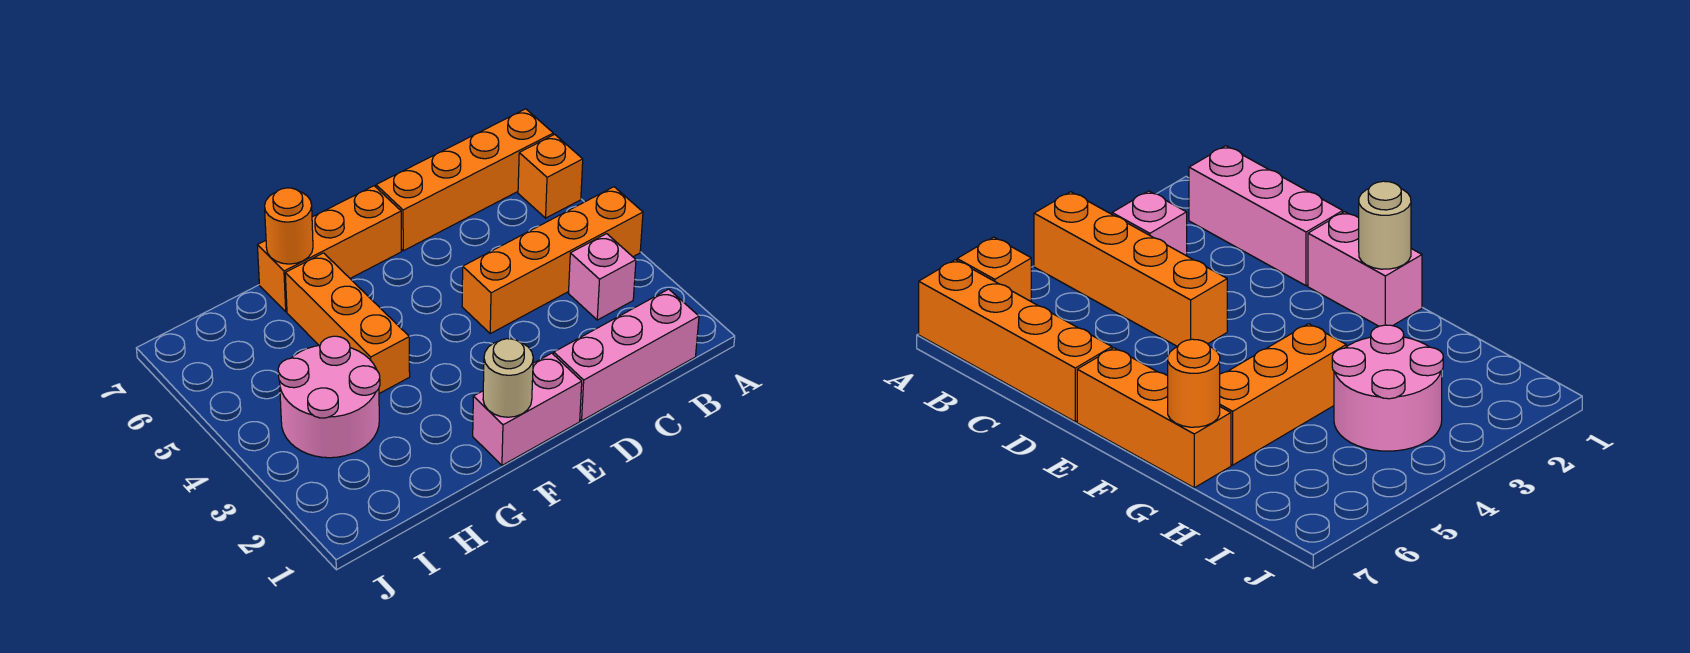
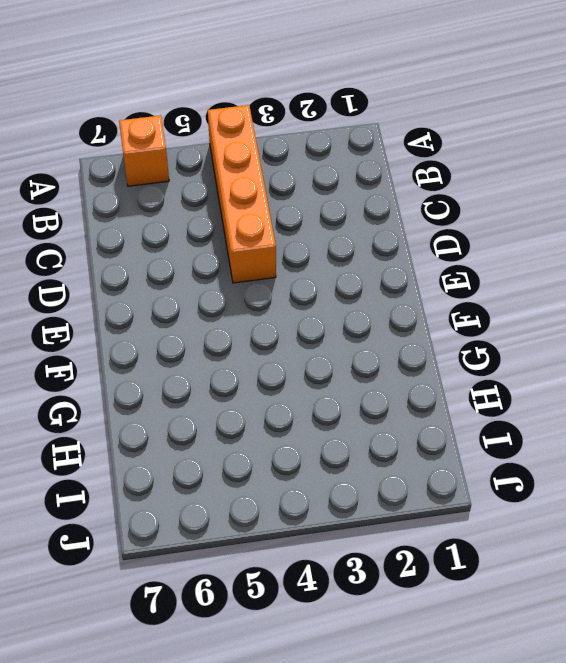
none -> orange brick A7:D7 level 1
none -> pink brick B1:D1 level 1

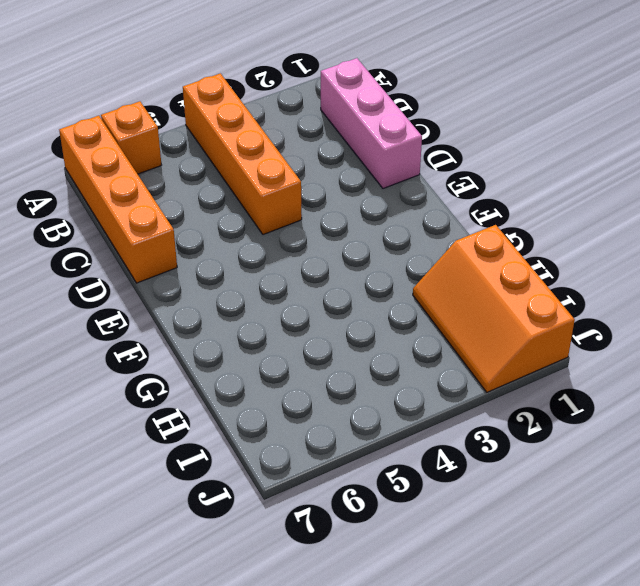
orange slope H1:J2 level 1 top 1 -> none
none -> pink brick B3 level 1
none -> pink brick E1:F1 level 1

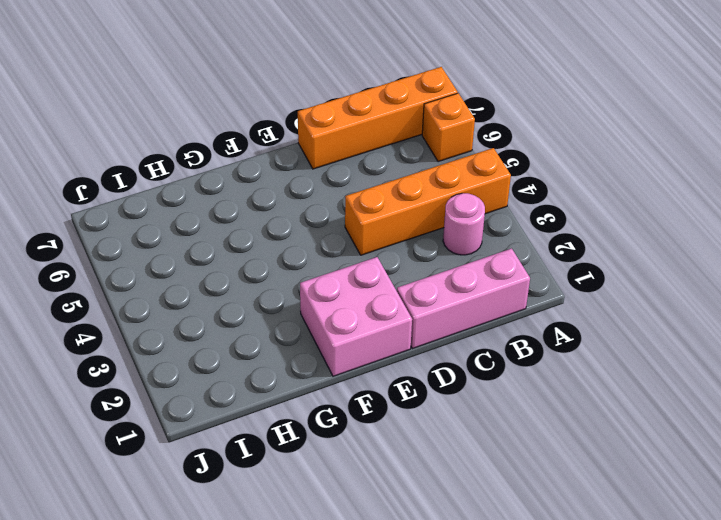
pink round brick B3 level 1 -> pink brick B3 level 1
pink brick E1:F2 level 1 -> pink brick E1:F1 level 1
none -> orange brick E7:G7 level 1
none -> orange brick G4:G6 level 1

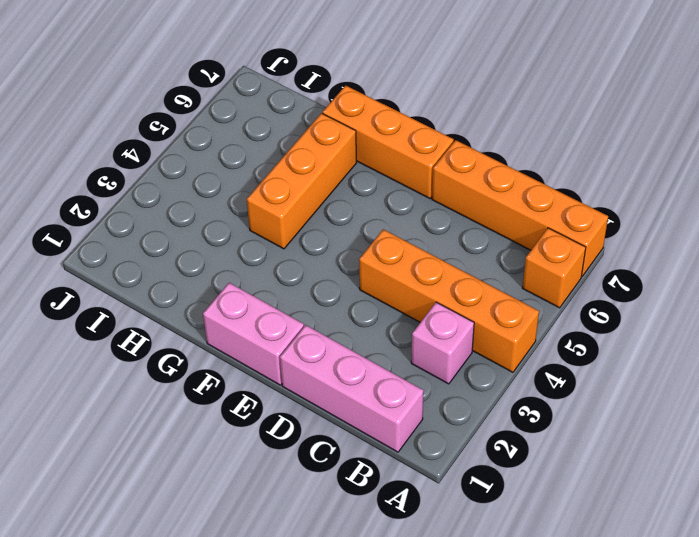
none -> pink round brick H3:I4 level 1
none -> tan round brick F1 level 2

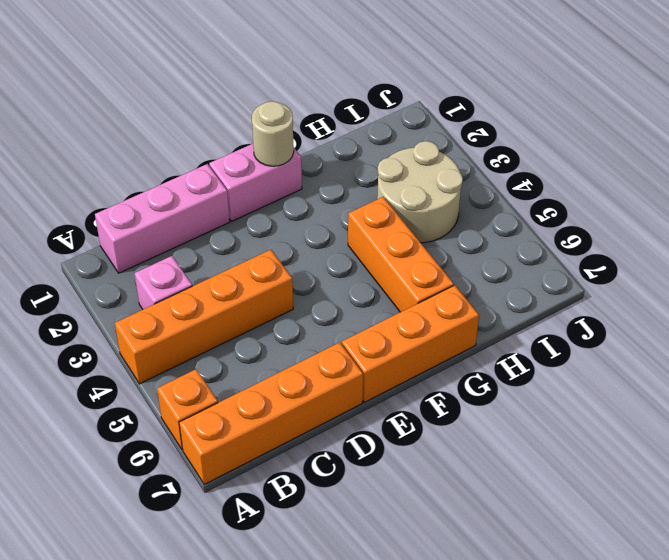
tan round brick H3:I4 level 1 -> pink round brick H3:I4 level 1
none -> orange round brick G7 level 2

